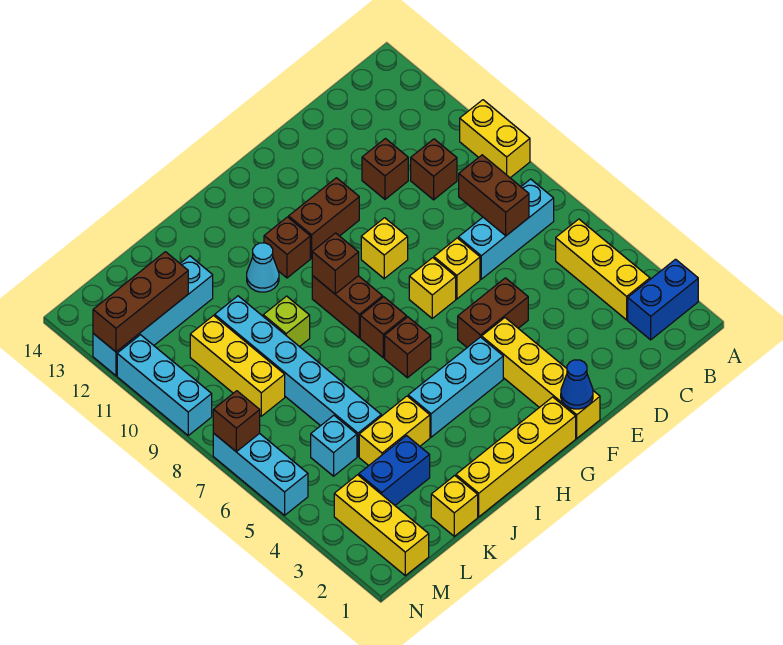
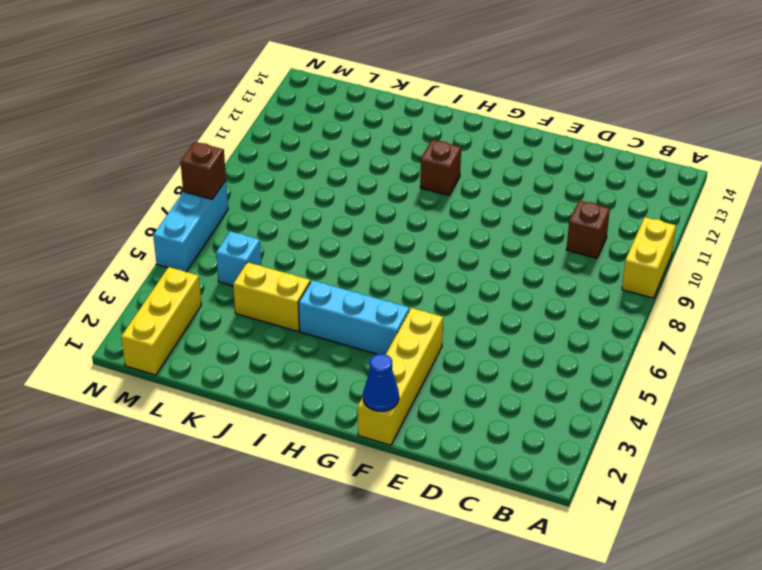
none -> blue brick A2:B2 level 1
none -> yellow brick B3:B5 level 1
none -> cyan brick B7:D7 level 1
none -> brown brick D11 level 1

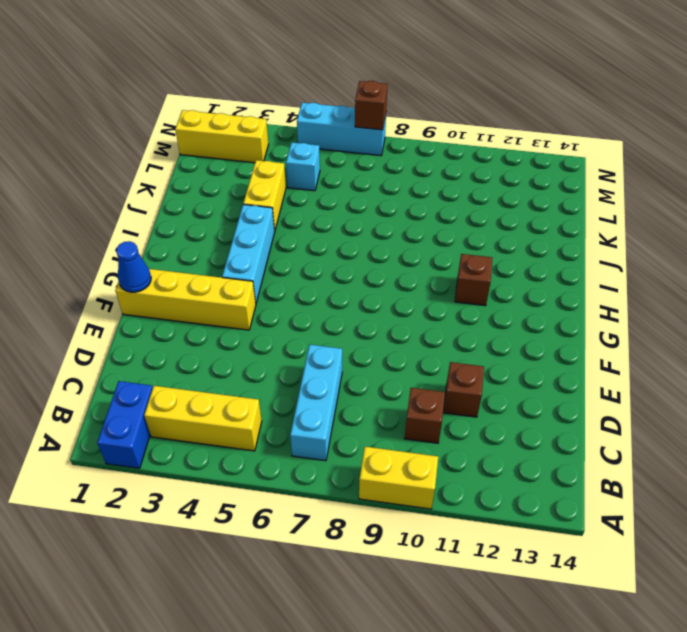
none -> brown brick E5:F5 level 1
none -> yellow brick E7 level 1
none -> yellow brick F7 level 1
none -> yellow brick F9 level 1

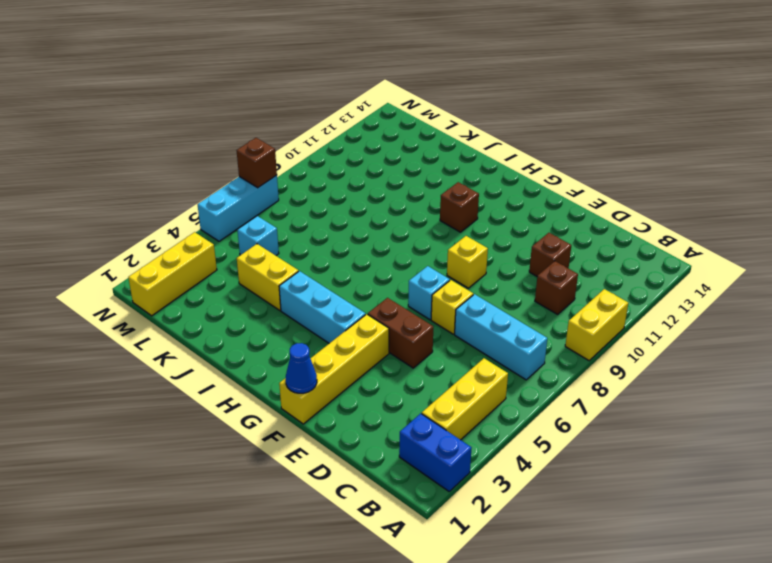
cyan brick F7 level 1 -> yellow brick F7 level 1
none -> brown brick F11:G11 level 1
none -> yellow brick G1:J1 level 1
none -> brown brick H6 level 1
none -> brown brick H7 level 1

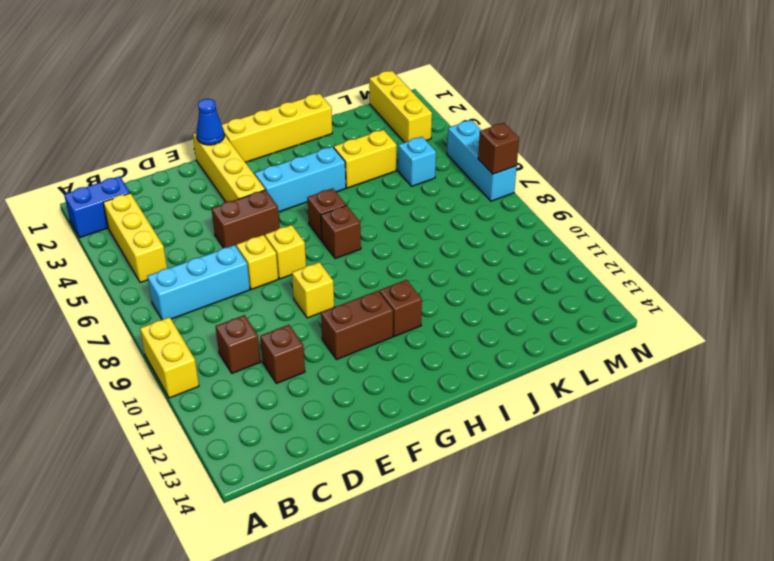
none -> brown brick H8:H9 level 1
none -> cyan cone I11 level 1
none -> lime brick J9 level 1
none -> yellow brick K1 level 1

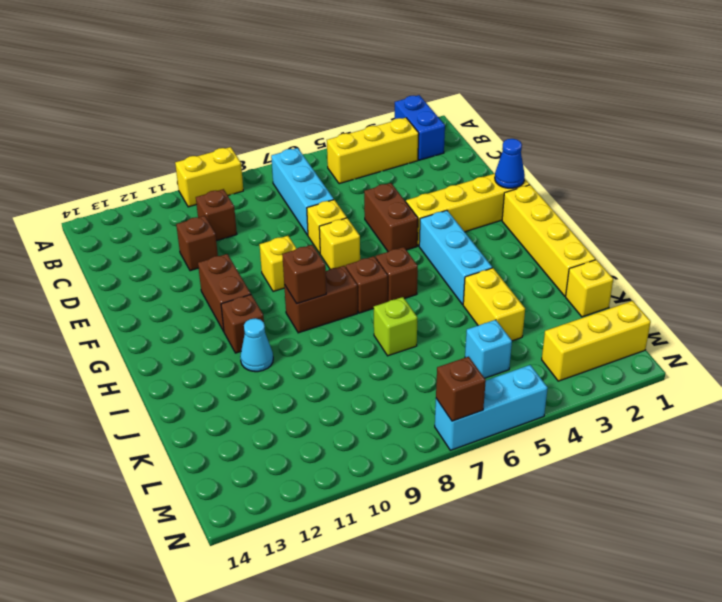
lime brick J7 level 1 -> lime brick J9 level 1
none -> blue brick K3:L3 level 1
none -> cyan brick K5:K10 level 1
none -> cyan brick K12:N12 level 1
none -> yellow brick L8:L10 level 1

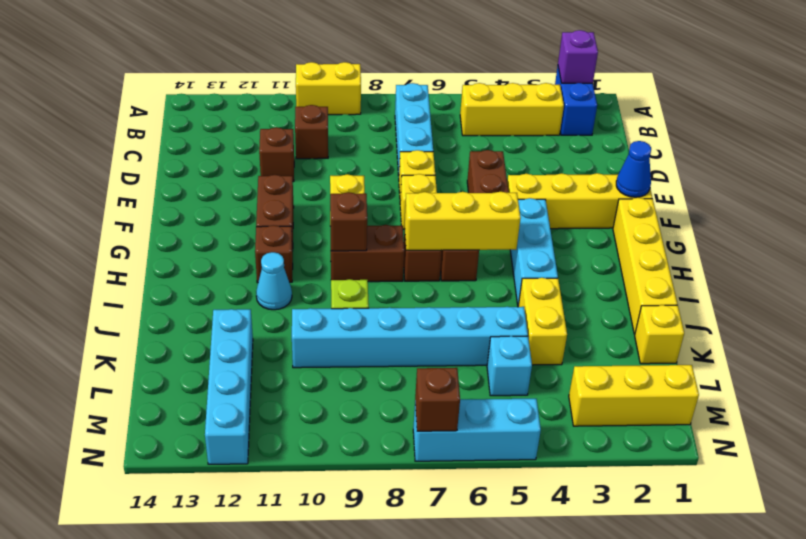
purple brick A2 level 2 -> none
yellow brick H5:H7 level 2 -> yellow brick L8:L10 level 1
none -> blue brick K3:L3 level 1
none -> cyan brick N9:N11 level 1
none -> brown brick C7:C8 level 2
none -> brown brick L12:N12 level 2

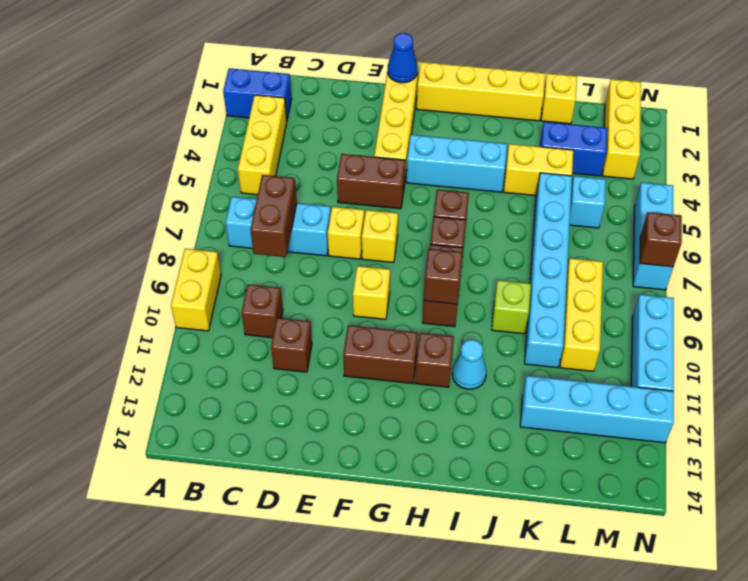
none -> brown brick L12:N12 level 2

